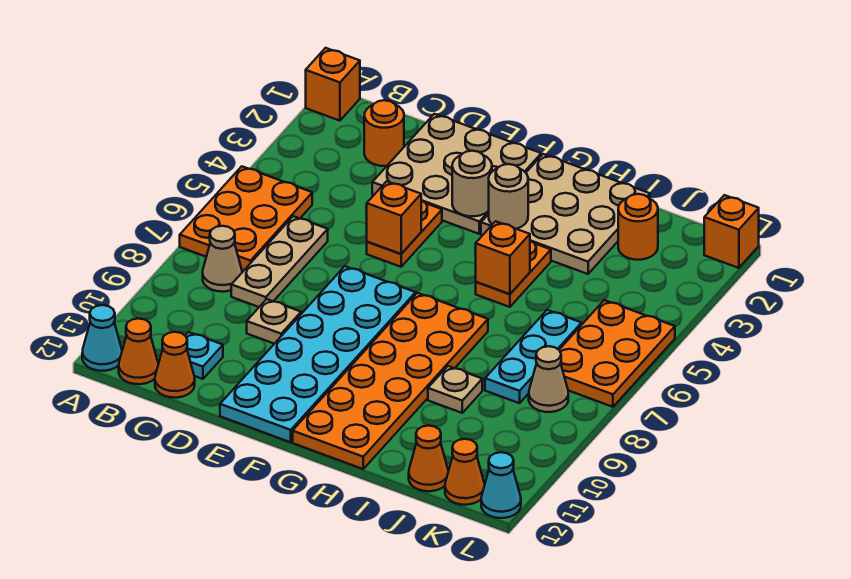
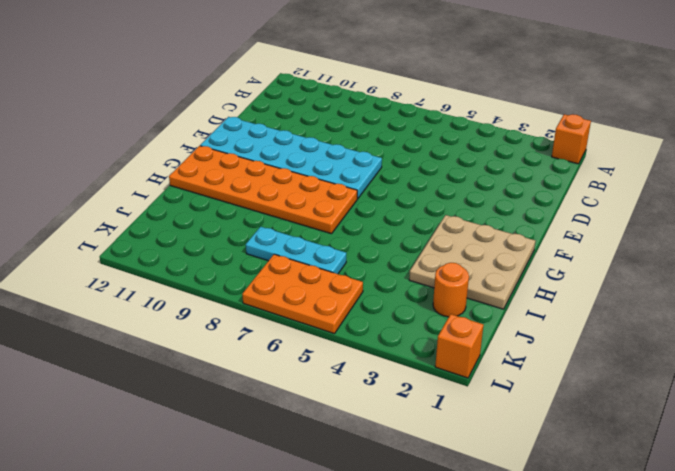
none -> orange plate A5:B7 level 1
none -> cyan cone A12 level 1
none -> tan cone B8 level 1

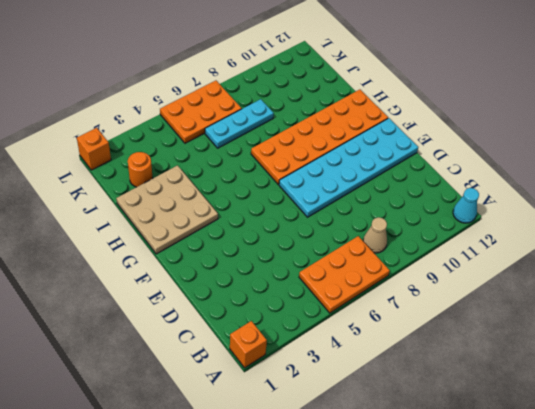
none -> orange cone B12 level 1
none -> orange round brick C2 level 1
none -> tan plate C6:C8 level 1

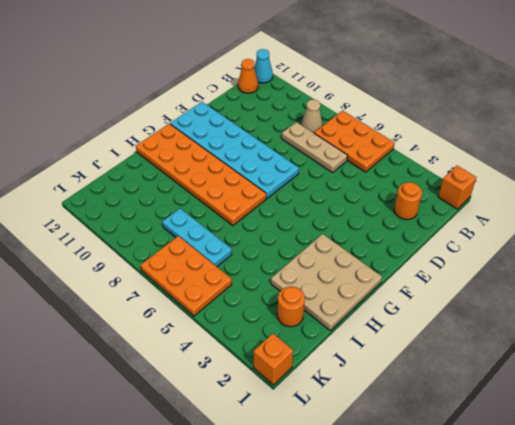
none -> cyan plate C11 level 1
none -> orange cone C12 level 1
none -> tan plate D1:F3 level 1

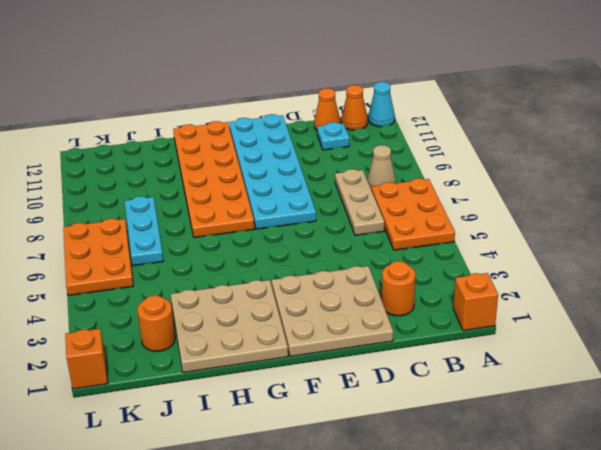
none -> tan plate D9 level 1
none -> orange plate E4:E5 level 1
none -> orange plate H4:H5 level 1

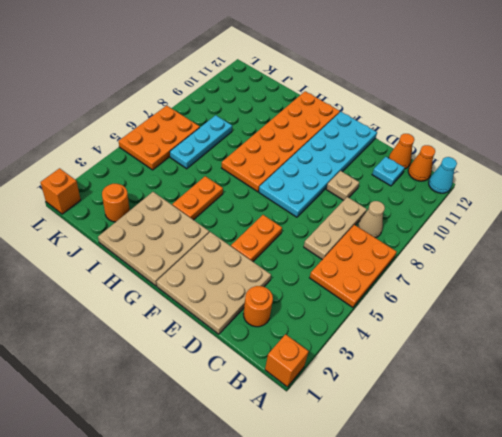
none -> tan plate I9 level 1
none -> orange cone J12 level 1
none -> tan cone K8 level 1

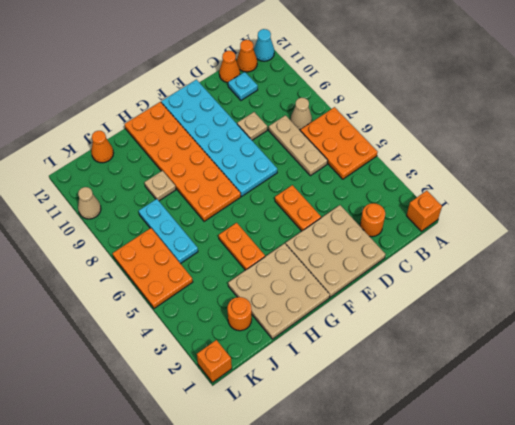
tan cone L10 level 1 -> tan cone K8 level 1
none -> orange cone K12 level 1
none -> cyan cone L12 level 1
none -> orange brick E5 level 2

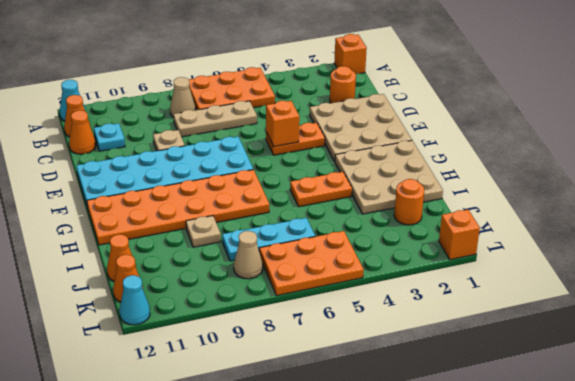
none -> tan round brick F3 level 2
none -> tan round brick G3 level 2
none -> orange brick H5 level 2

